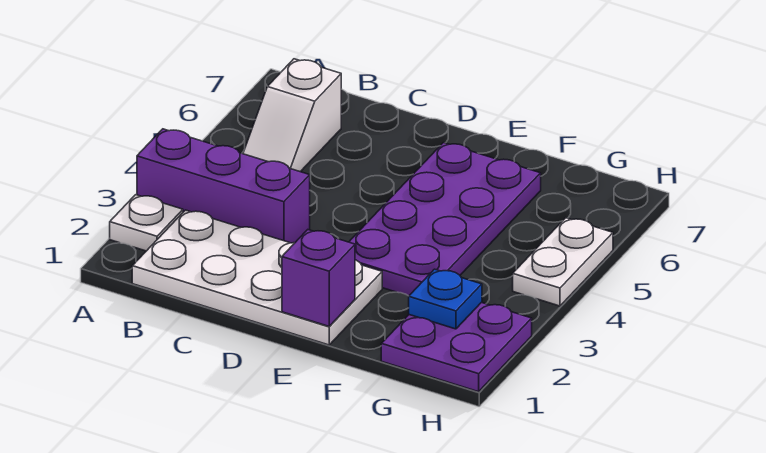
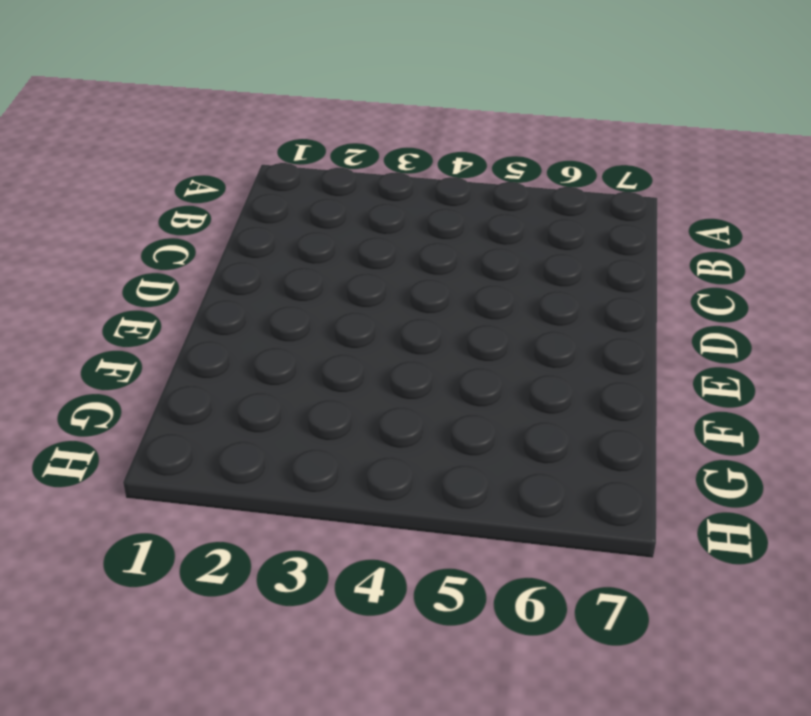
none -> white plate A2 level 1
none -> purple brick A3:C3 level 1

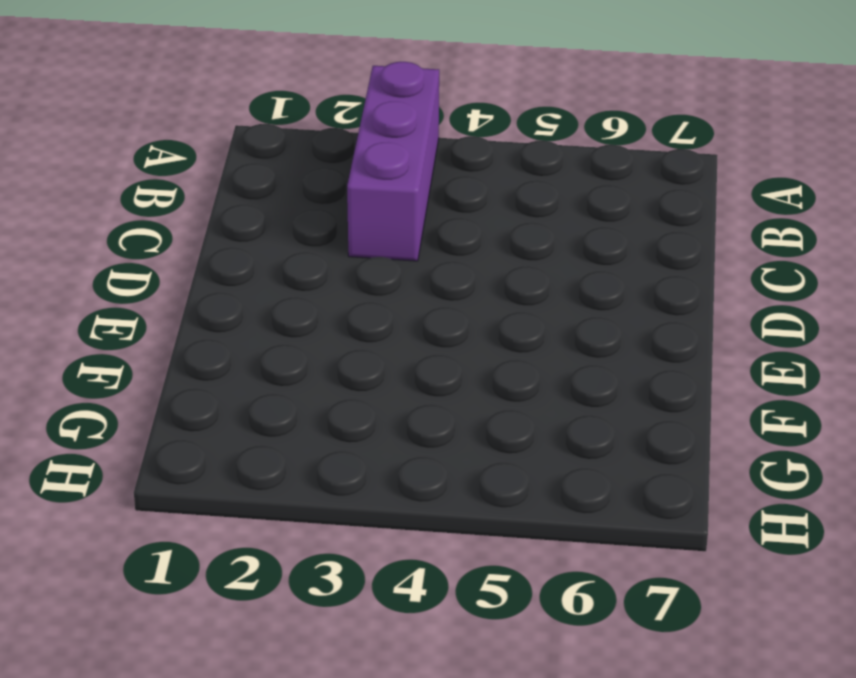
none -> white plate A2 level 1
none -> white plate B1:E2 level 1

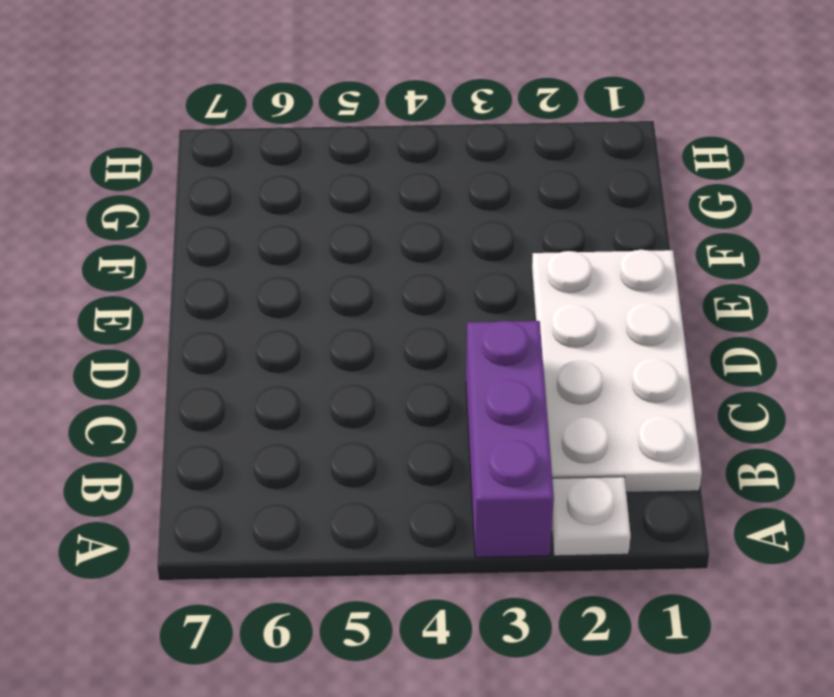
none -> white slope B5:B6 level 1 top 6
none -> purple plate E3:F6 level 1

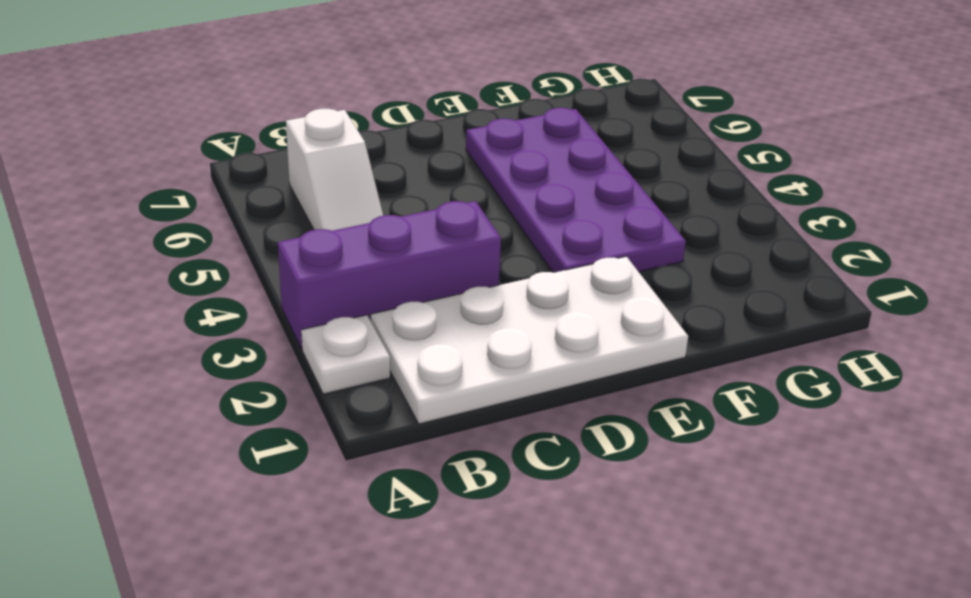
none -> purple plate G1:H2 level 1
none -> white plate H4:H5 level 1

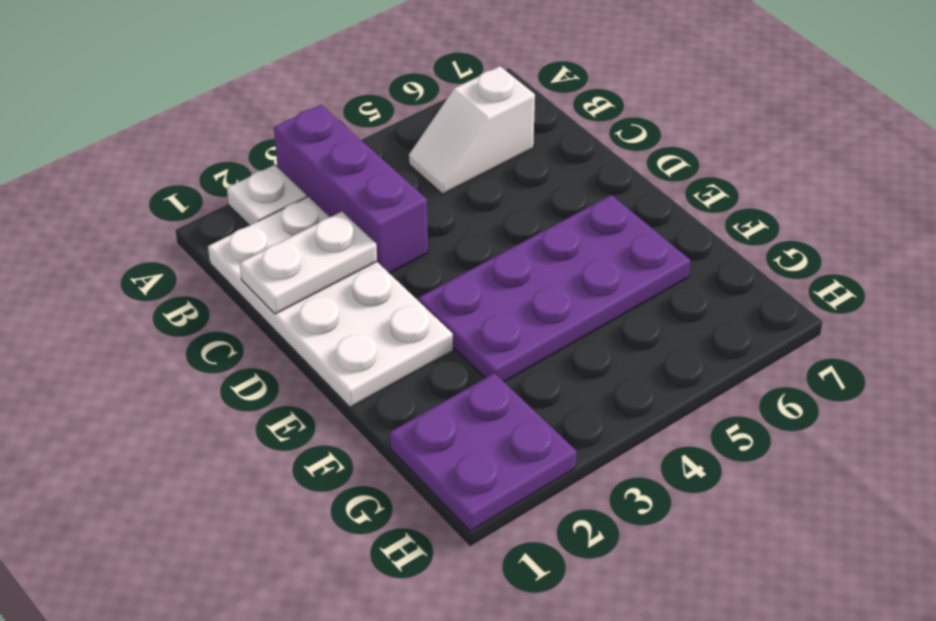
white plate C1:C2 level 2 -> white plate H4:H5 level 1
none -> purple brick E1 level 2
none -> blue plate G2 level 2

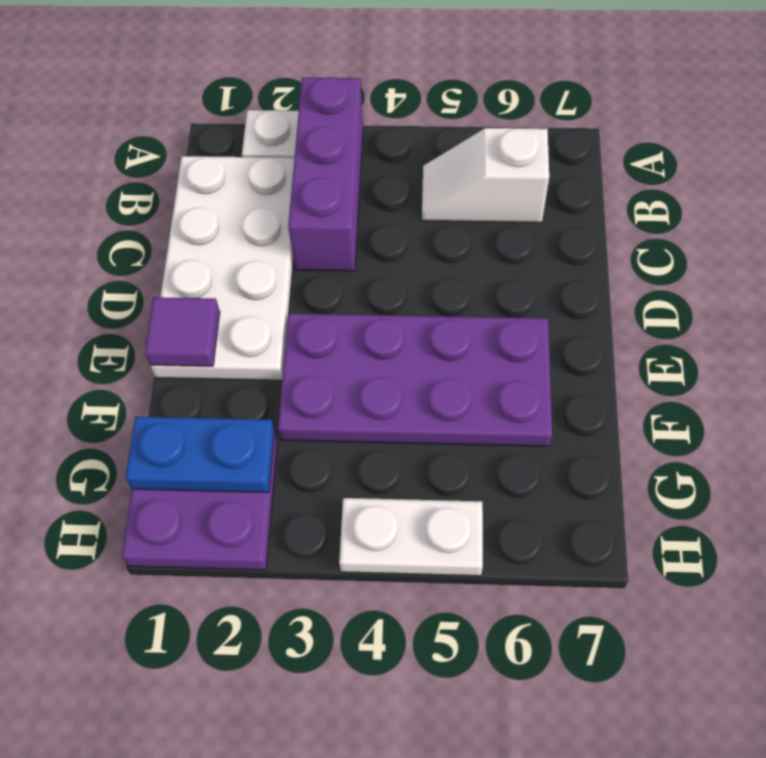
purple tile E1 level 2 -> purple brick E1 level 2
blue plate G1:G2 level 2 -> blue plate G2 level 2

